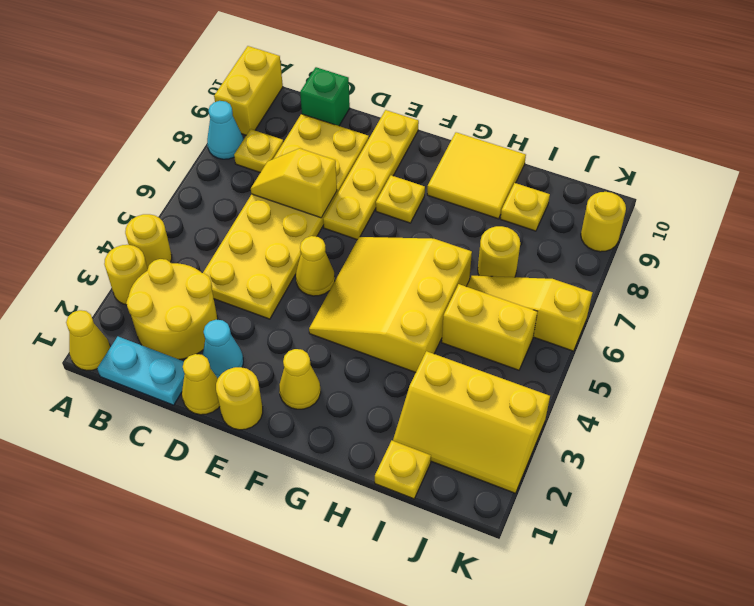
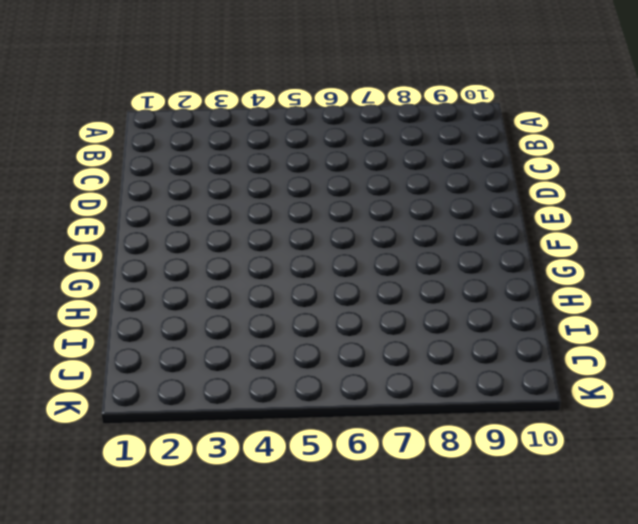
none -> yellow cone A1 level 1
none -> yellow round brick A3 level 1
none -> yellow round brick A4 level 1

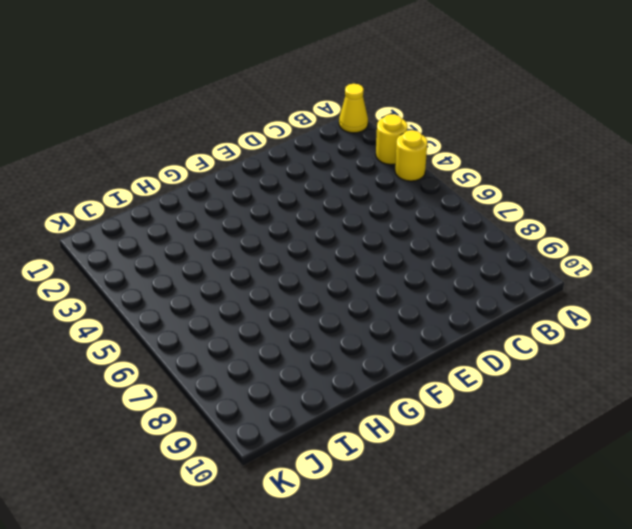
none -> cyan cone A8 level 1
none -> yellow brick A9:A10 level 1
none -> cyan plate B1:C1 level 1

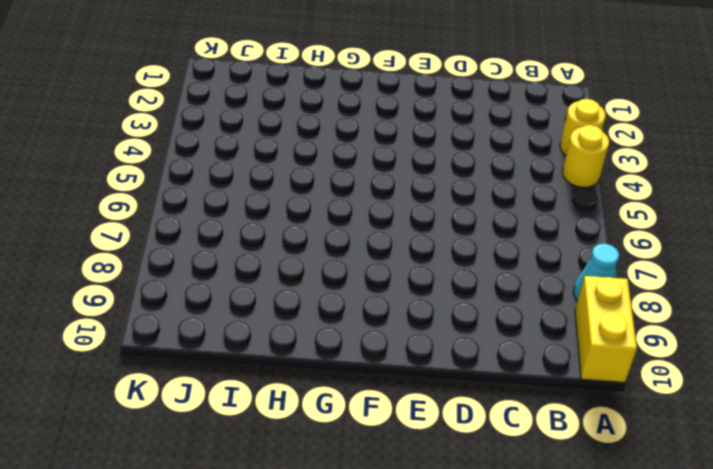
none -> yellow cone A1 level 1
none -> cyan plate B1:C1 level 1
none -> yellow round brick B2:C3 level 1

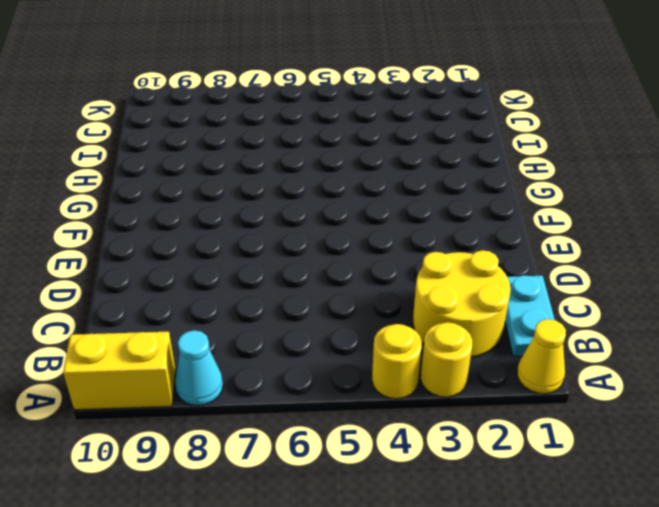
none -> yellow plate B8 level 1
none -> yellow plate C4:D9 level 1
none -> green brick C10 level 1

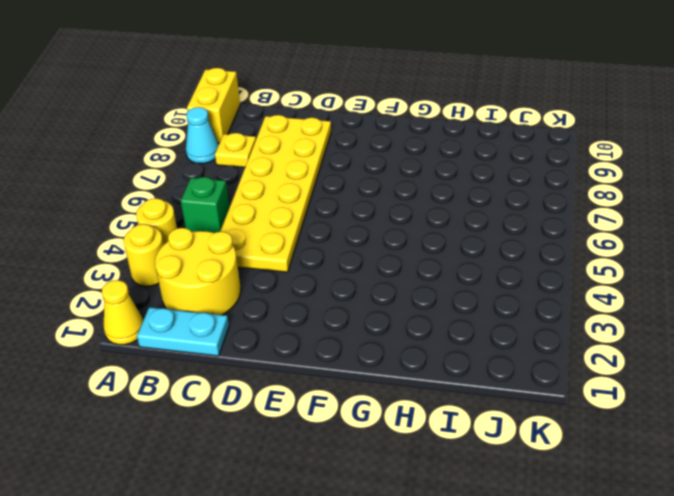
green brick B5 level 1 -> green brick C10 level 1
none -> yellow cone D1 level 1
none -> cyan cone D2 level 1
none -> yellow round brick E1 level 1

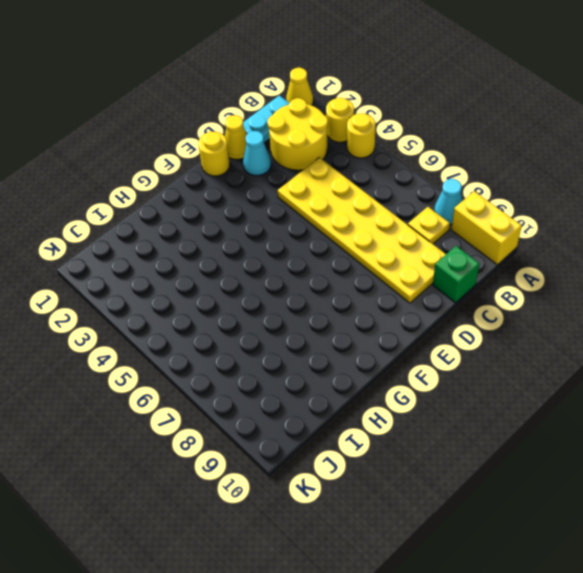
none -> yellow cone E5 level 1
none -> yellow plate E7:E10 level 1
none -> yellow cone F2 level 1

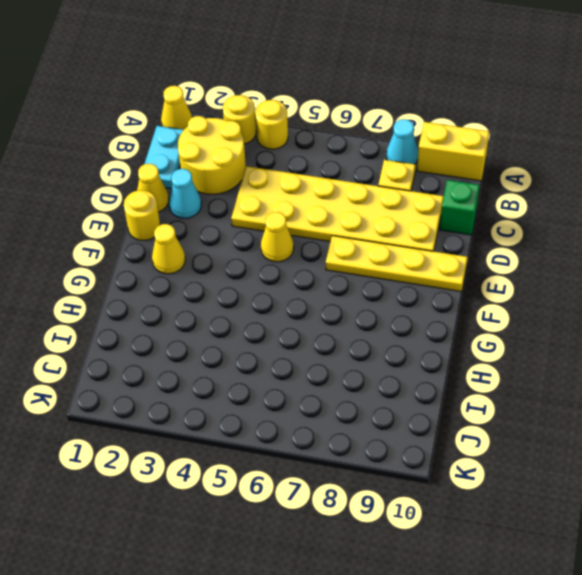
none -> yellow slope F4:H6 level 1 top H
none -> yellow plate F8 level 1
none -> yellow tile G9:H10 level 1

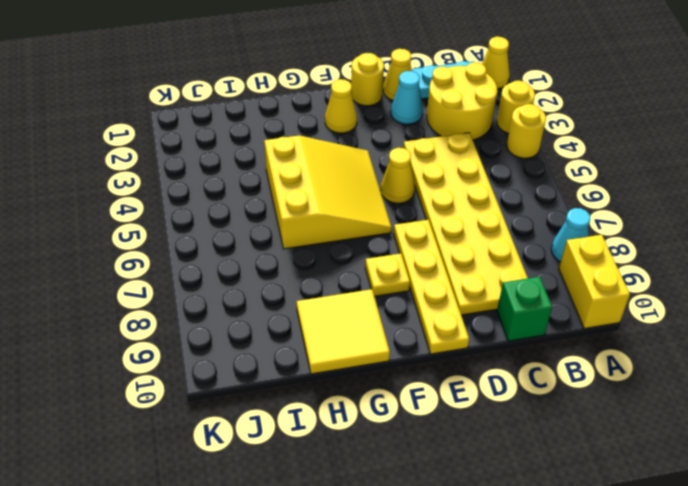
none -> yellow plate B8 level 1
none -> yellow plate I1 level 1
none -> yellow slope I2:K3 level 1 top 3

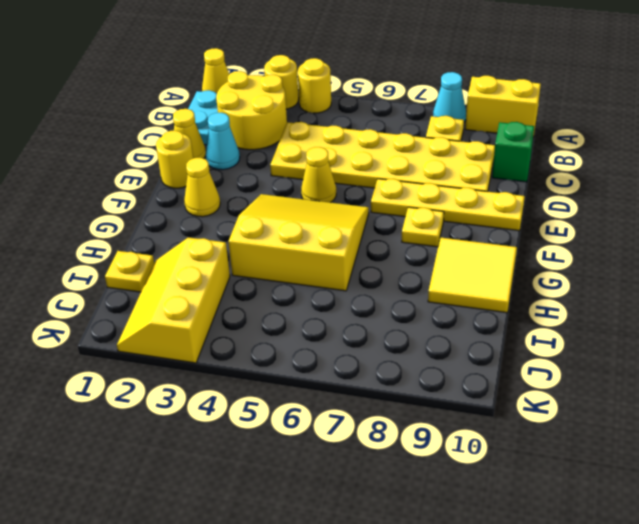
none -> yellow brick I5:J5 level 1
none -> yellow slope I6:K6 level 1 top K
none -> yellow round brick I7 level 1

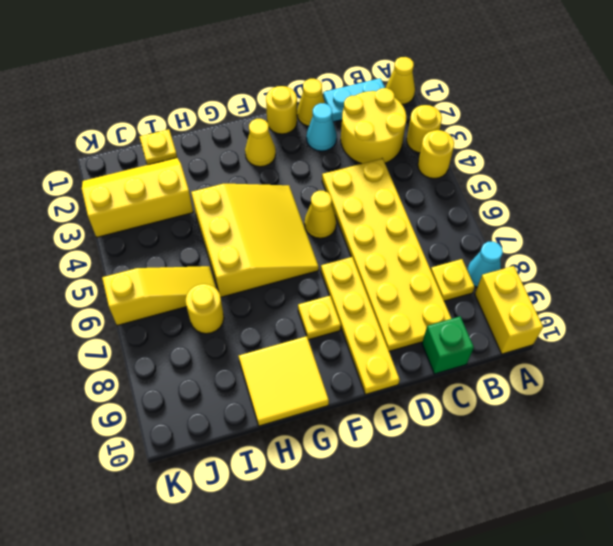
none -> yellow brick I5:J5 level 1
none -> yellow plate I9 level 1
none -> yellow round brick K9 level 1

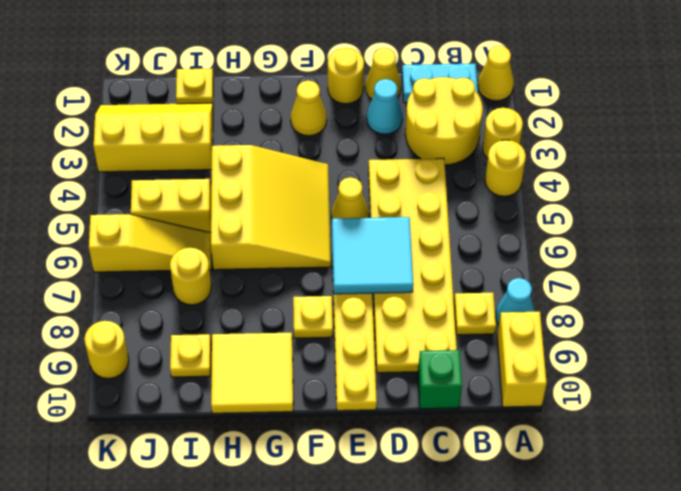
cyan tile D6:E7 level 2 -> yellow slope C7:D7 level 2 top D

